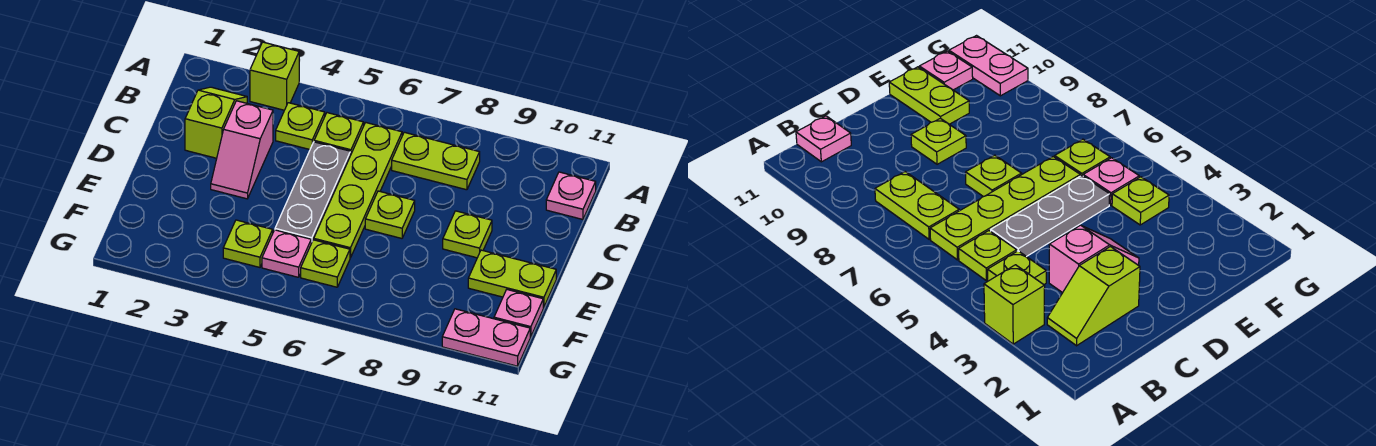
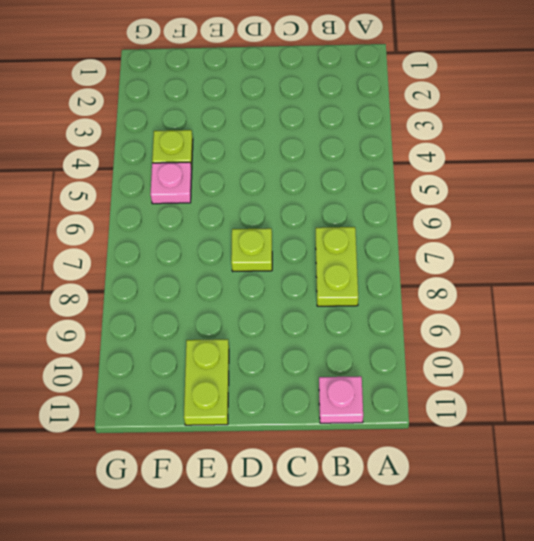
none -> lime brick A3 level 1
none -> lime slope B2:C2 level 1 top C
none -> lime plate B4 level 1

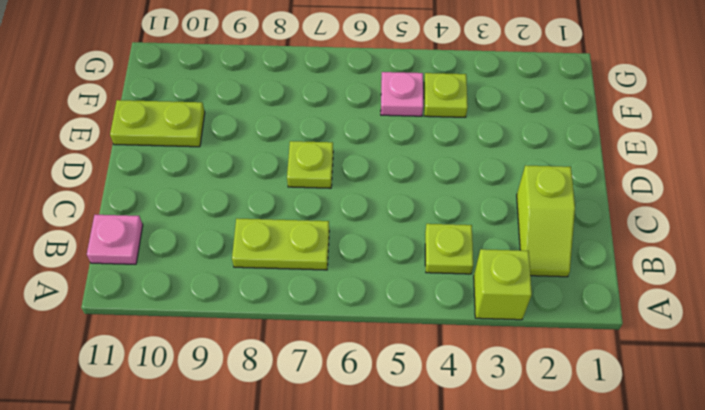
none -> lime plate B5 level 1
none -> lime plate B6:E6 level 1
none -> pink slope C3:D3 level 1 top C

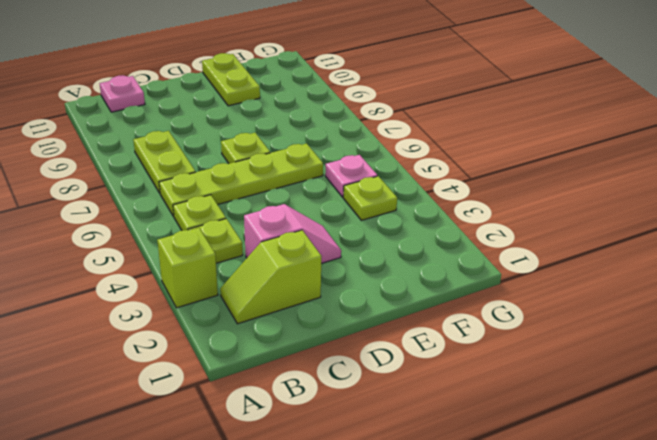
none -> grey plate C5:E5 level 1
none -> lime plate D9 level 1
none -> lime plate F6 level 1

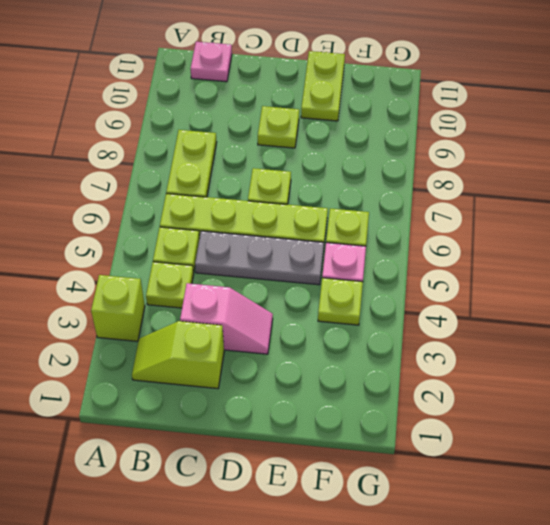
none -> pink plate F11 level 1
none -> pink plate G10:G11 level 1

